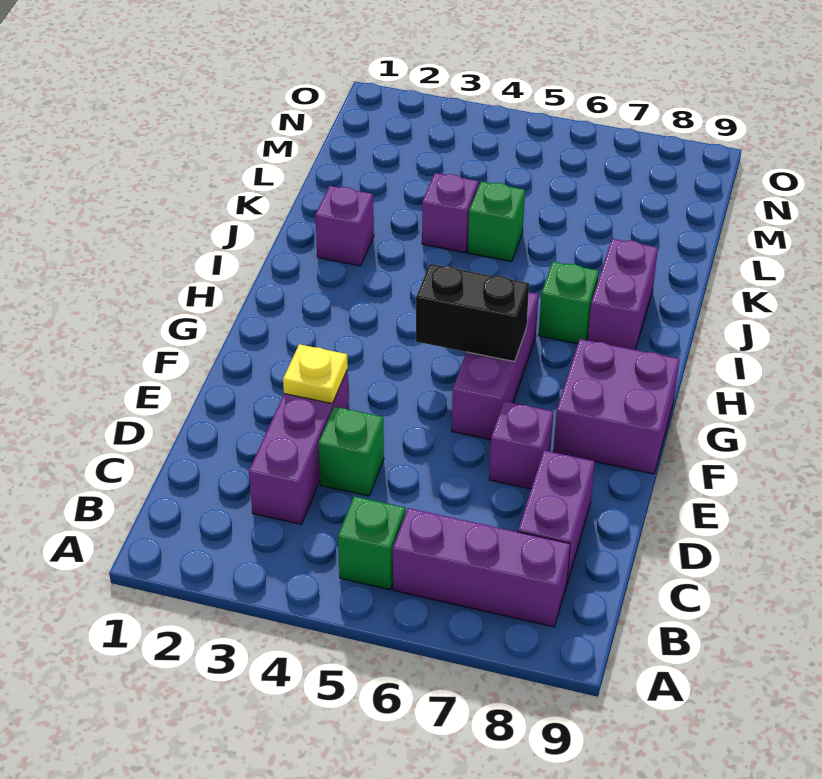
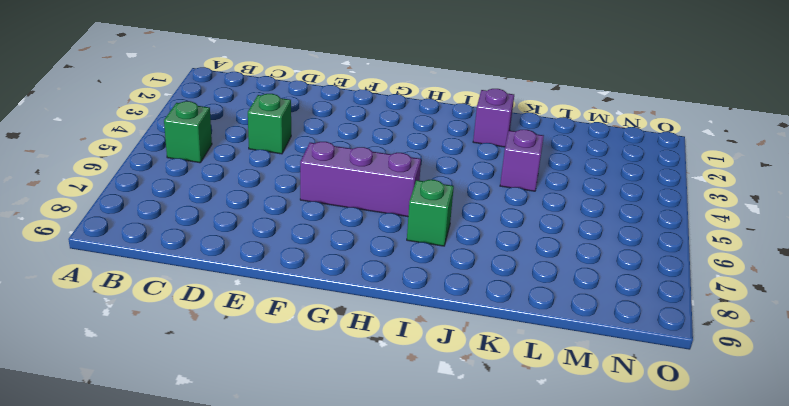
none -> purple brick B6:B8 level 1
none -> purple brick C3:E3 level 1
none -> purple brick C8:D8 level 1

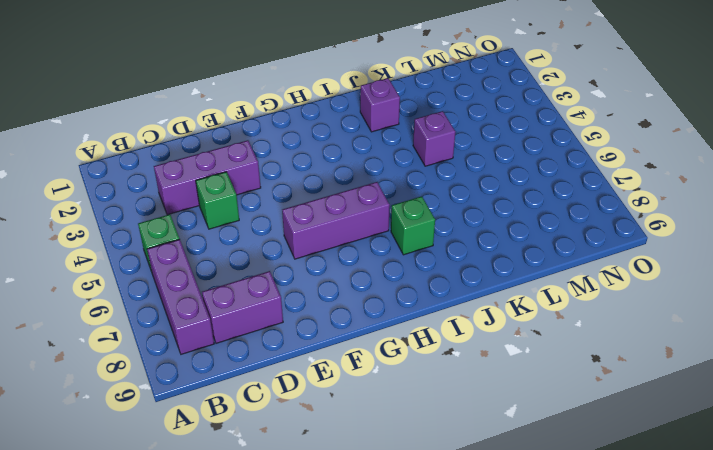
none -> purple brick E7 level 1
none -> purple brick F8:G9 level 1
none -> purple brick I8:J8 level 1

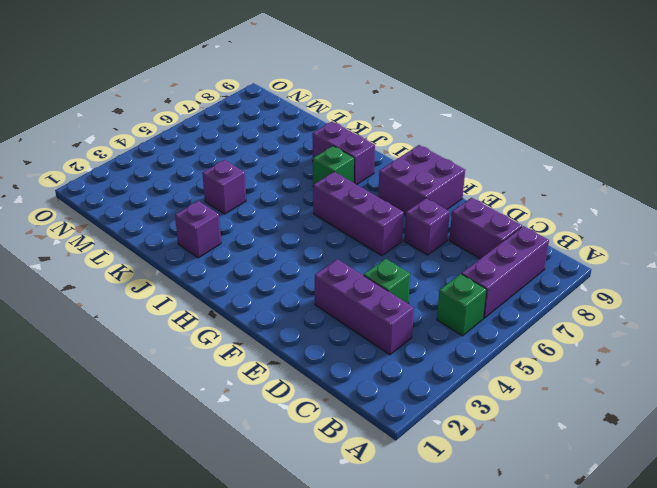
none -> green brick K5 level 1
none -> yellow plate E3 level 2
none -> black brick G5:G6 level 2

